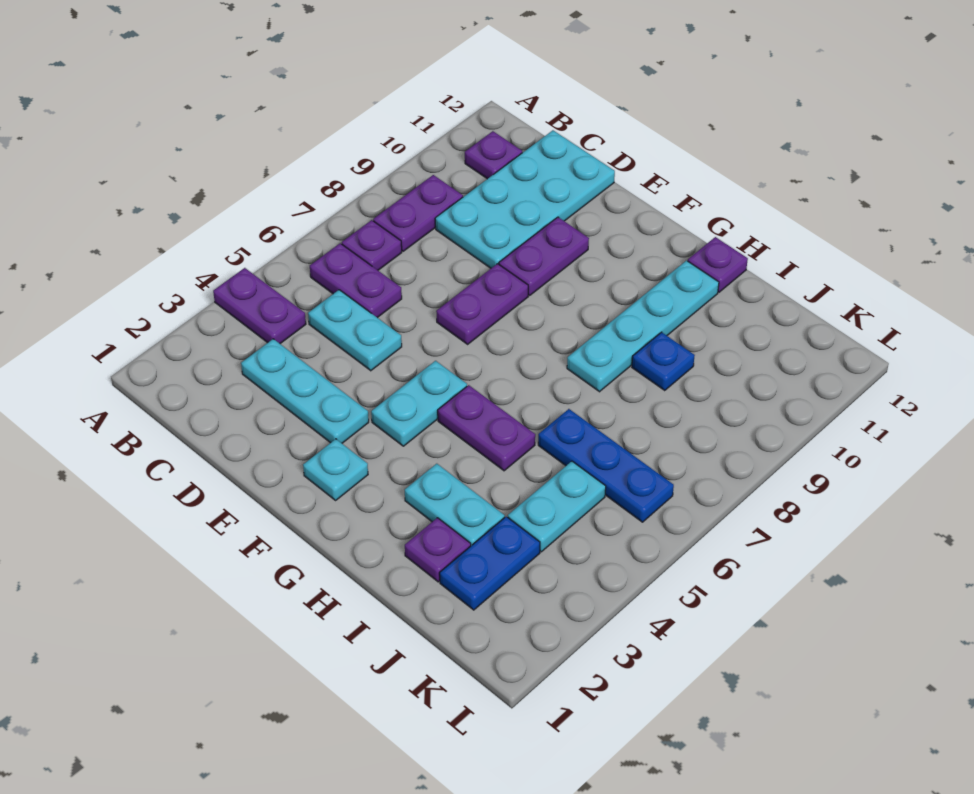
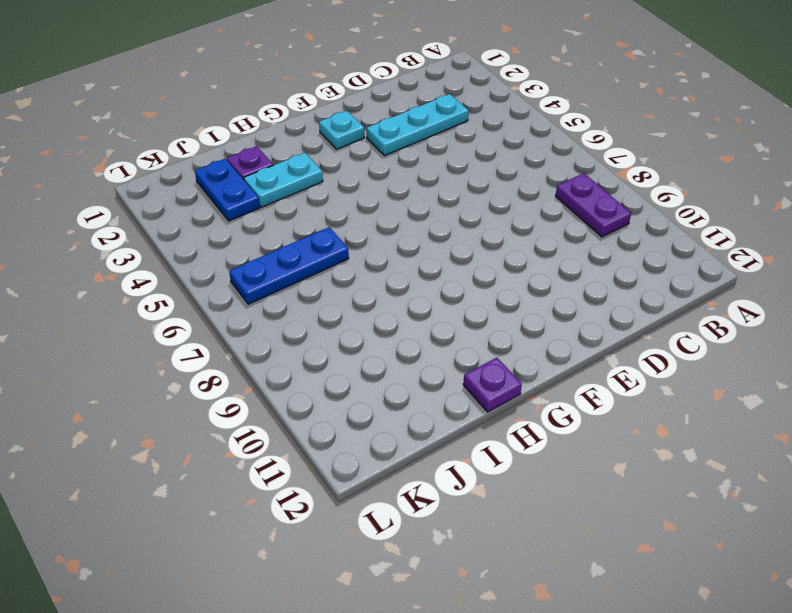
none -> purple plate A4:B4 level 1
none -> purple plate B6:C6 level 1
none -> purple plate B7 level 1

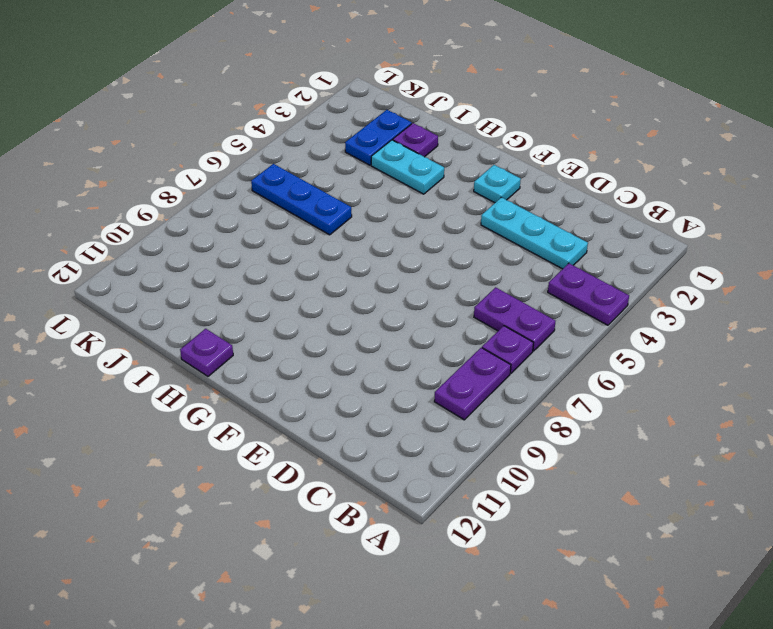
none -> purple plate B11 level 1
none -> cyan plate C5:D5 level 1
none -> cyan plate C9:D12 level 1

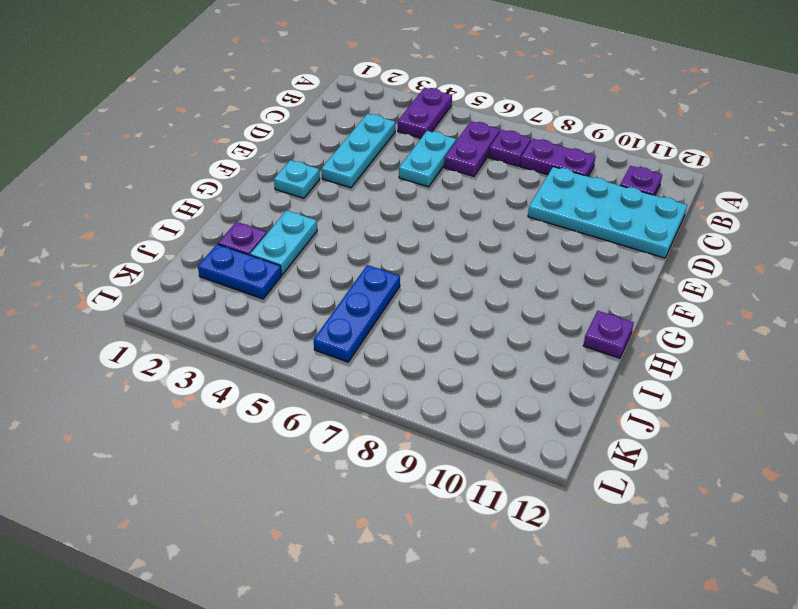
none -> purple plate E7:E8 level 1
none -> purple plate E9:E10 level 1
none -> cyan plate F4:F5 level 1

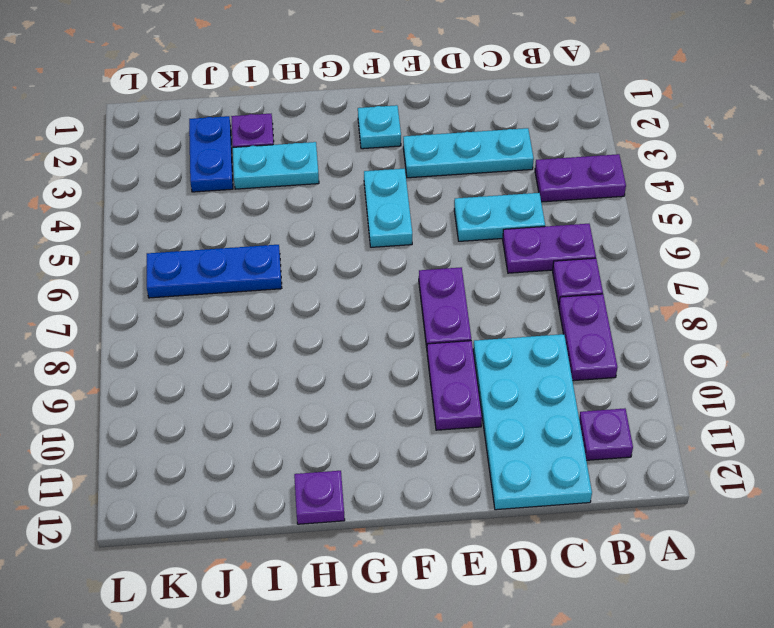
none -> purple plate G5:H5 level 1
none -> cyan plate H8:H11 level 1
none -> blue plate I9 level 1

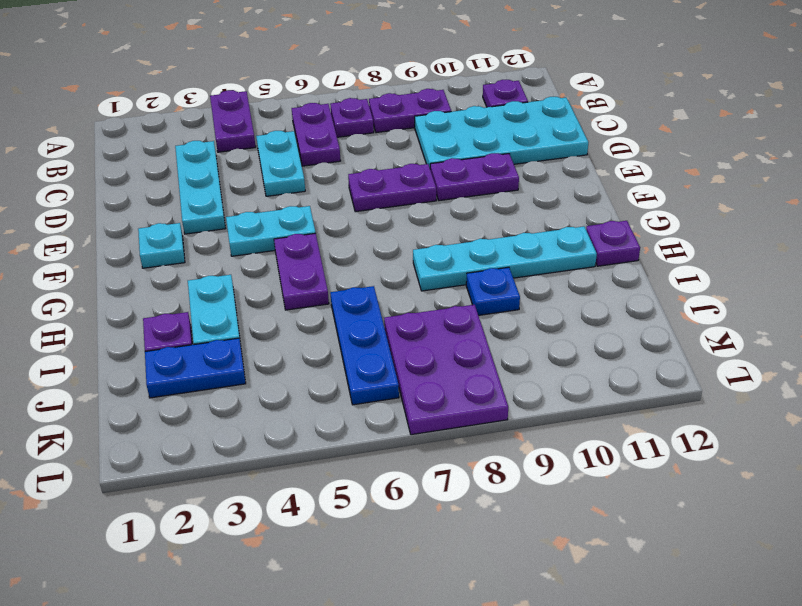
purple plate J7:L8 level 1 -> none
none -> cyan plate J4:J5 level 1

